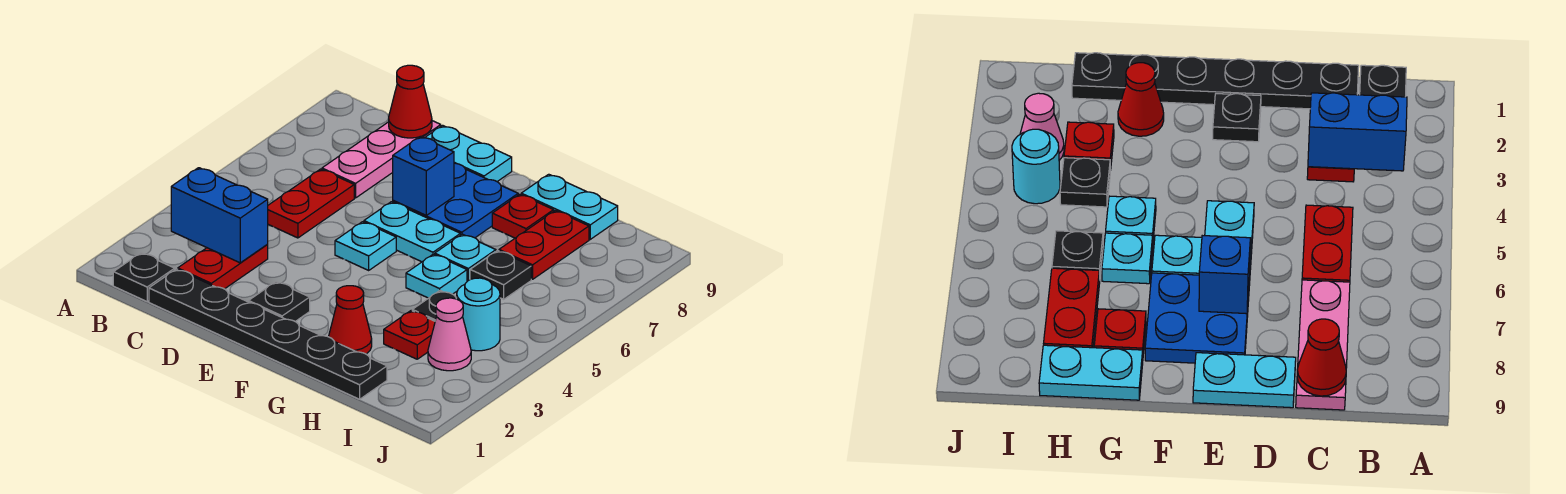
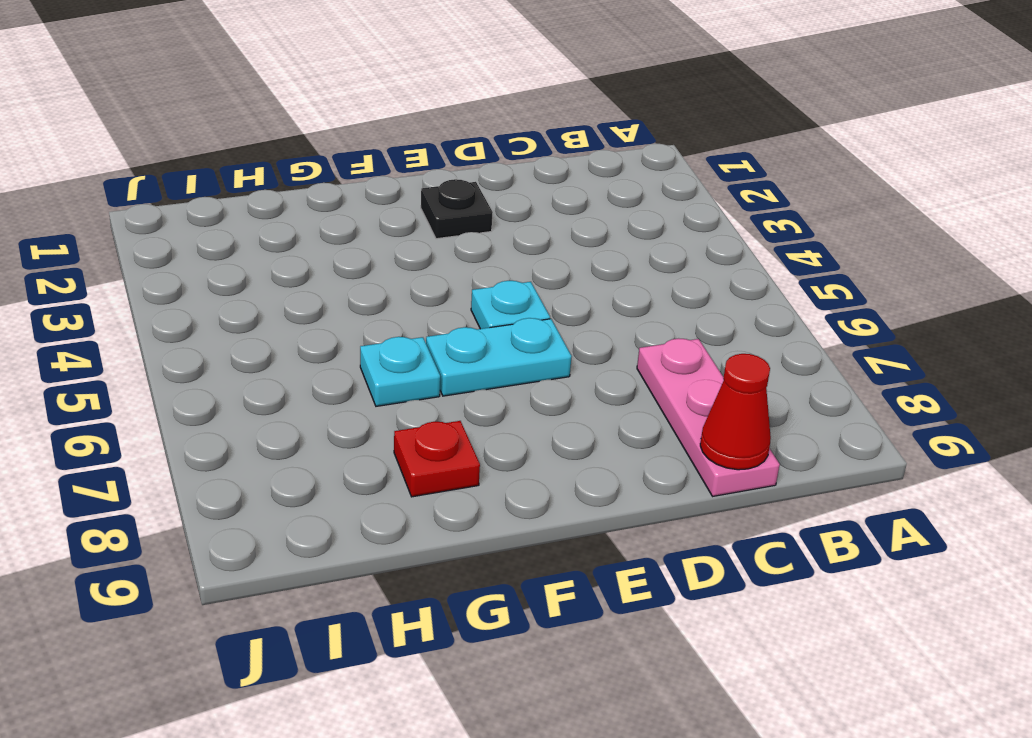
none -> black plate B1 level 1
none -> black plate C1:H1 level 1
none -> red plate C2:C3 level 1

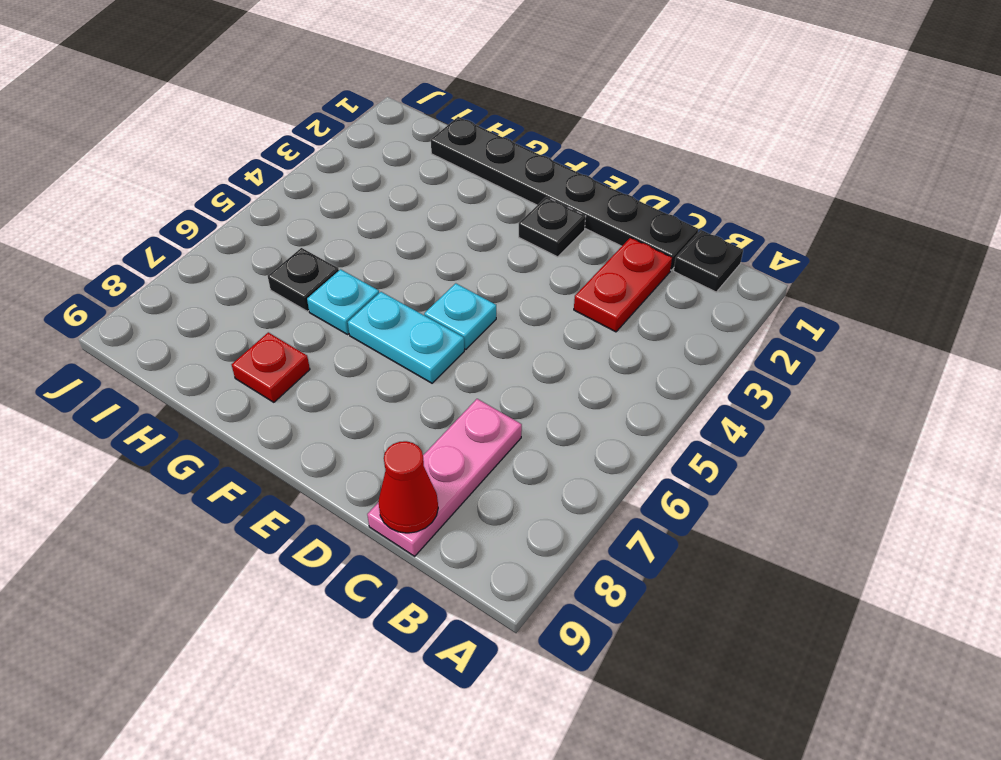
none -> red plate C5:C6 level 1
none -> cyan plate D9:E9 level 1
none -> blue plate E7:F8 level 1

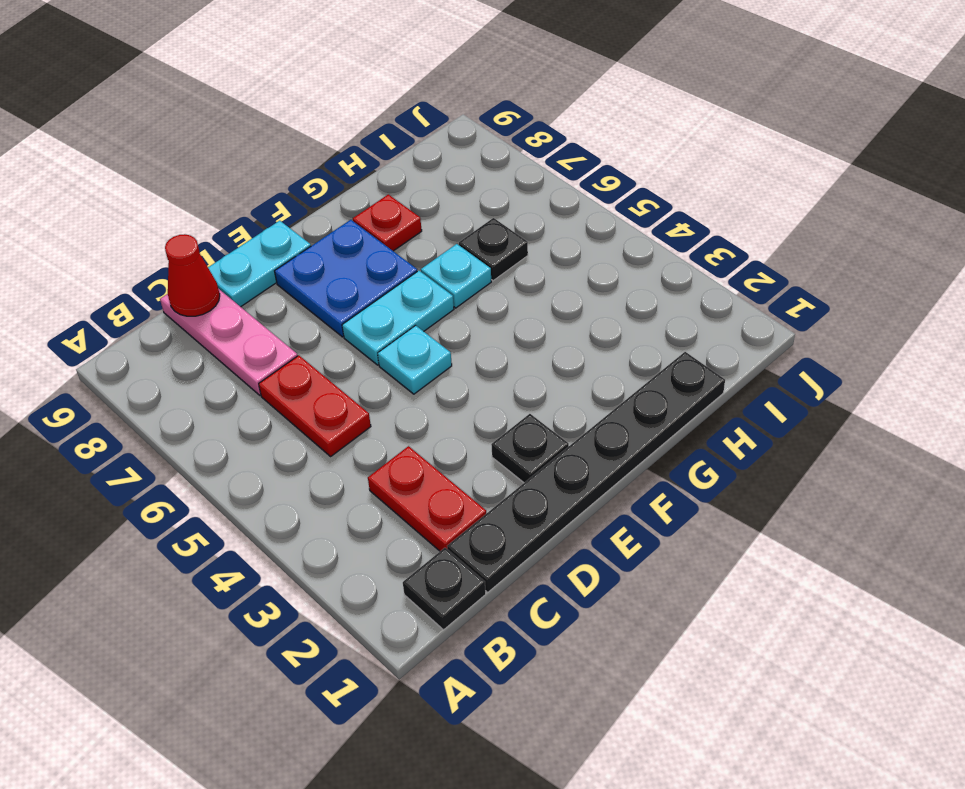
none -> red cone G2 level 1
none -> cyan plate G5 level 1
none -> cyan plate G9:H9 level 1

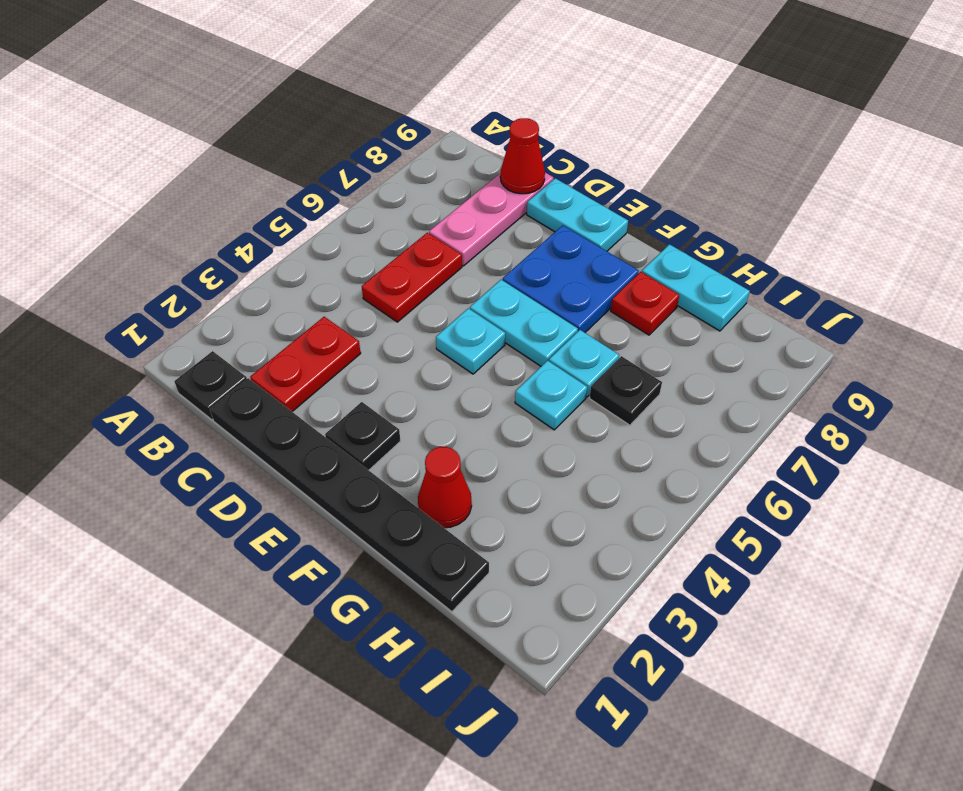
none -> red plate H3 level 1
none -> black plate H4 level 1
none -> red plate H7:H8 level 1

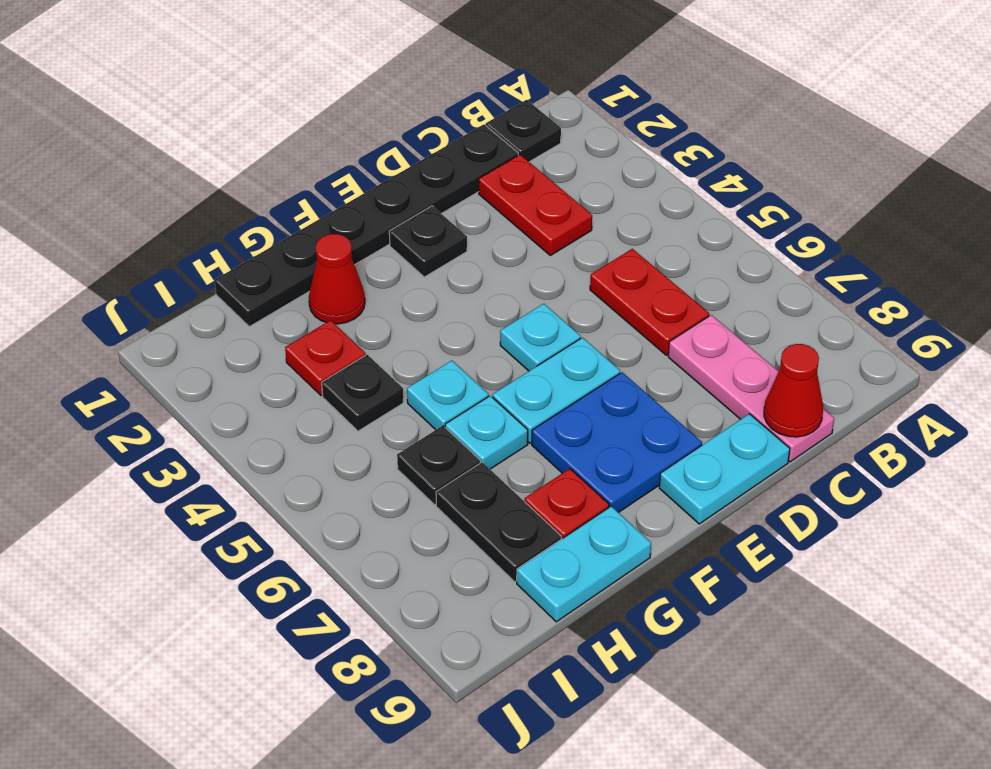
black plate H7:H8 level 1 -> red plate H7:H8 level 1
none -> pink cone I3 level 1
none -> cyan round brick I4 level 1
none -> blue brick B3:C3 level 2

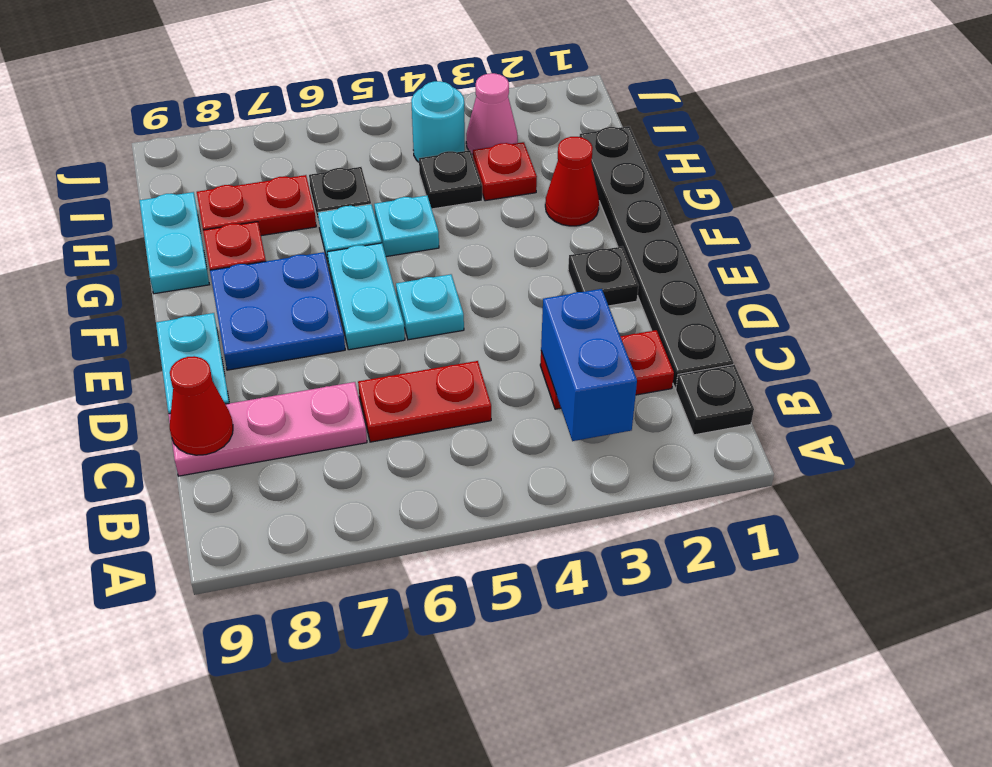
none -> blue brick E7 level 2

